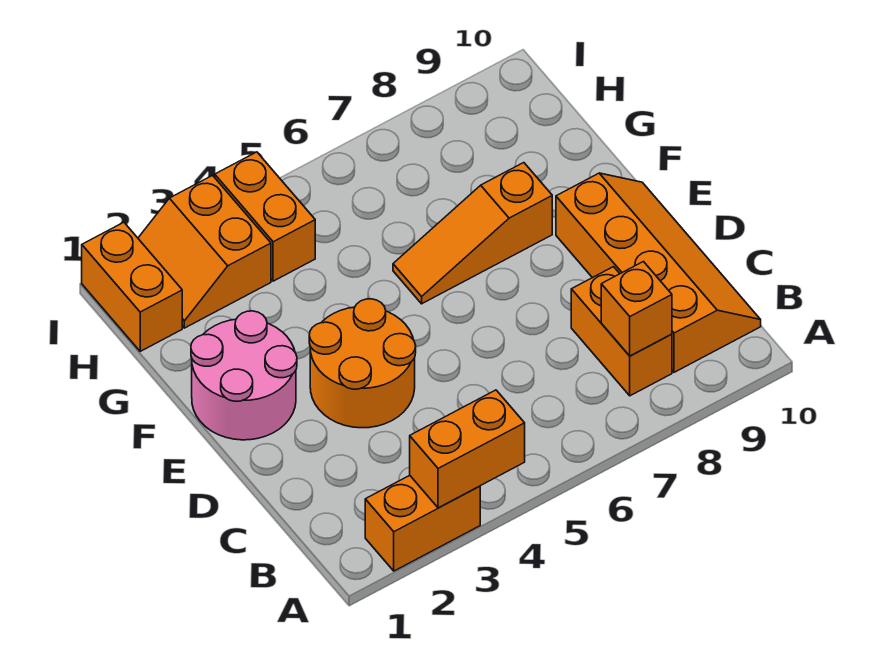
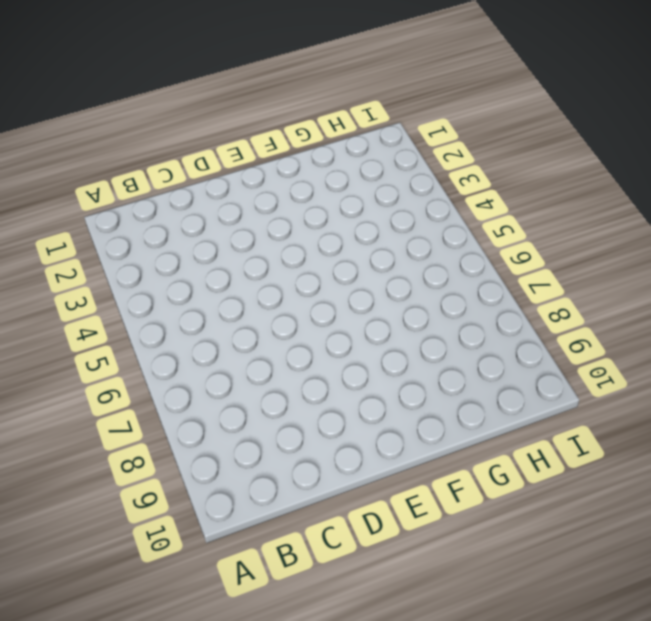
none -> orange brick A2:A3 level 1
none -> orange brick B8:C8 level 1

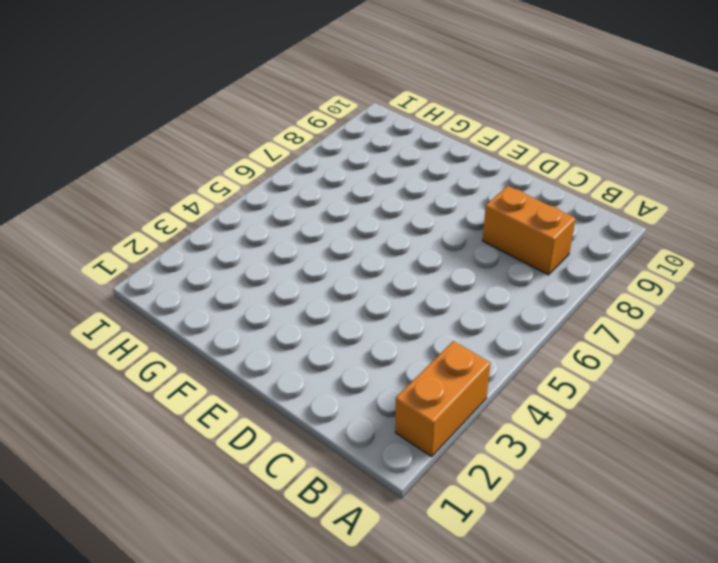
none -> orange slope B9:E10 level 1 top 9
none -> orange round brick D3:E4 level 1

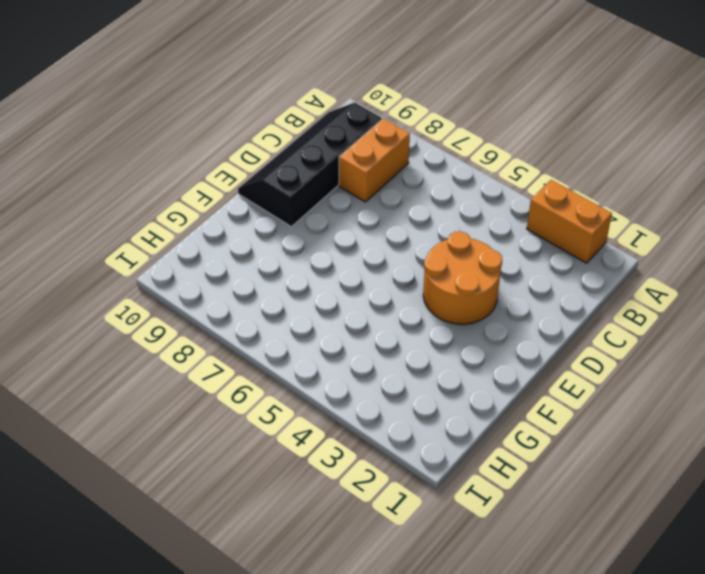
black slope B9:E10 level 1 top 9 -> orange slope B9:E10 level 1 top 9
none -> pink round brick E1:F2 level 1
none -> orange slope F6:F8 level 1 top 8

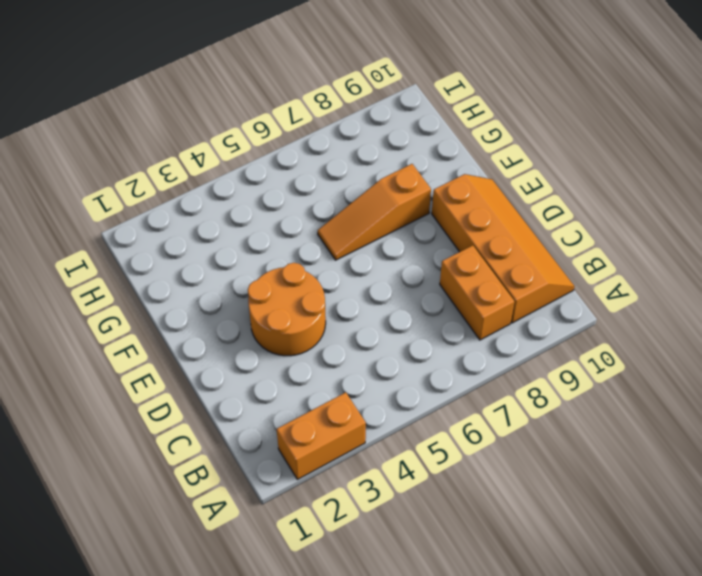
none -> pink round brick E1:F2 level 1
none -> orange brick H1:I1 level 1

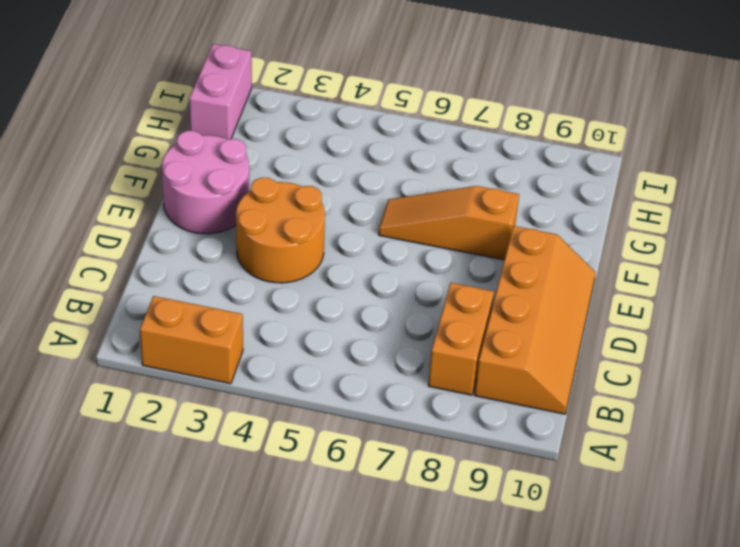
pink brick H1:I1 level 1 -> orange brick H1:I1 level 1
none -> orange slope H2:I3 level 1 top 3
none -> orange brick H4:I4 level 1

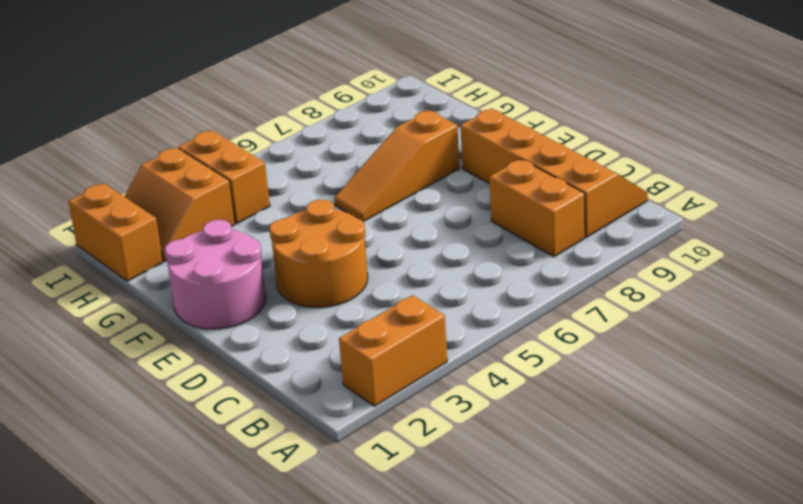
none -> orange brick A3:A4 level 2
none -> orange brick B8 level 2

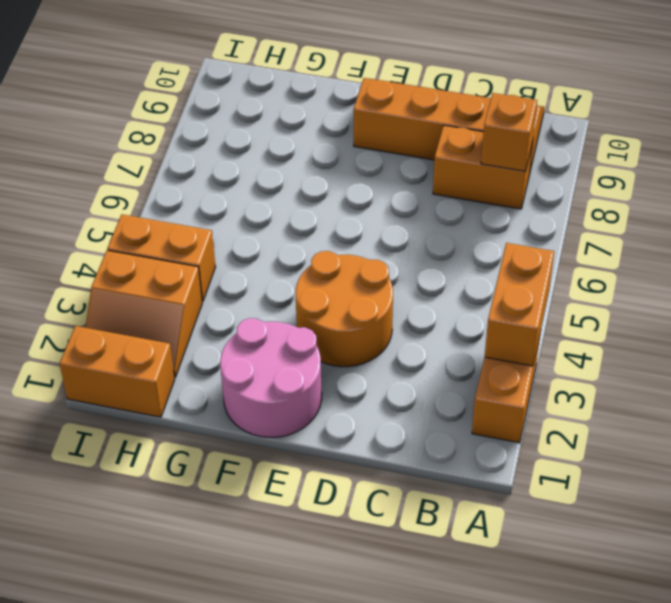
none -> orange slope F6:F8 level 1 top 8

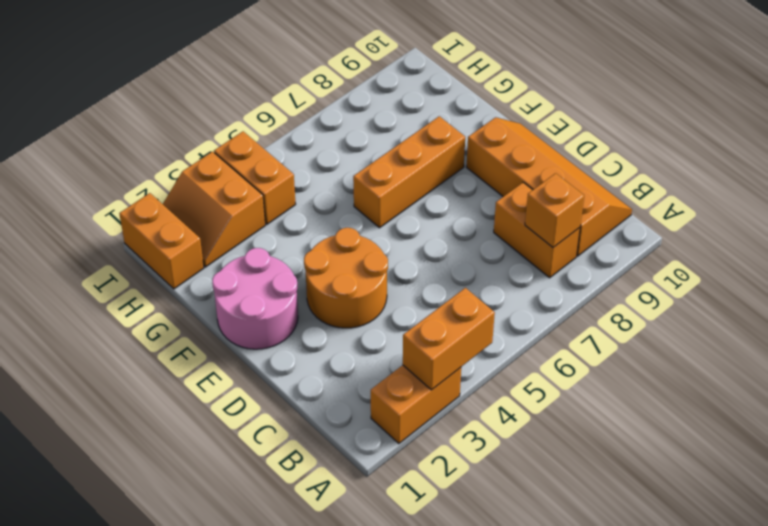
orange brick F6:F8 level 1 -> orange slope F6:F8 level 1 top 8

